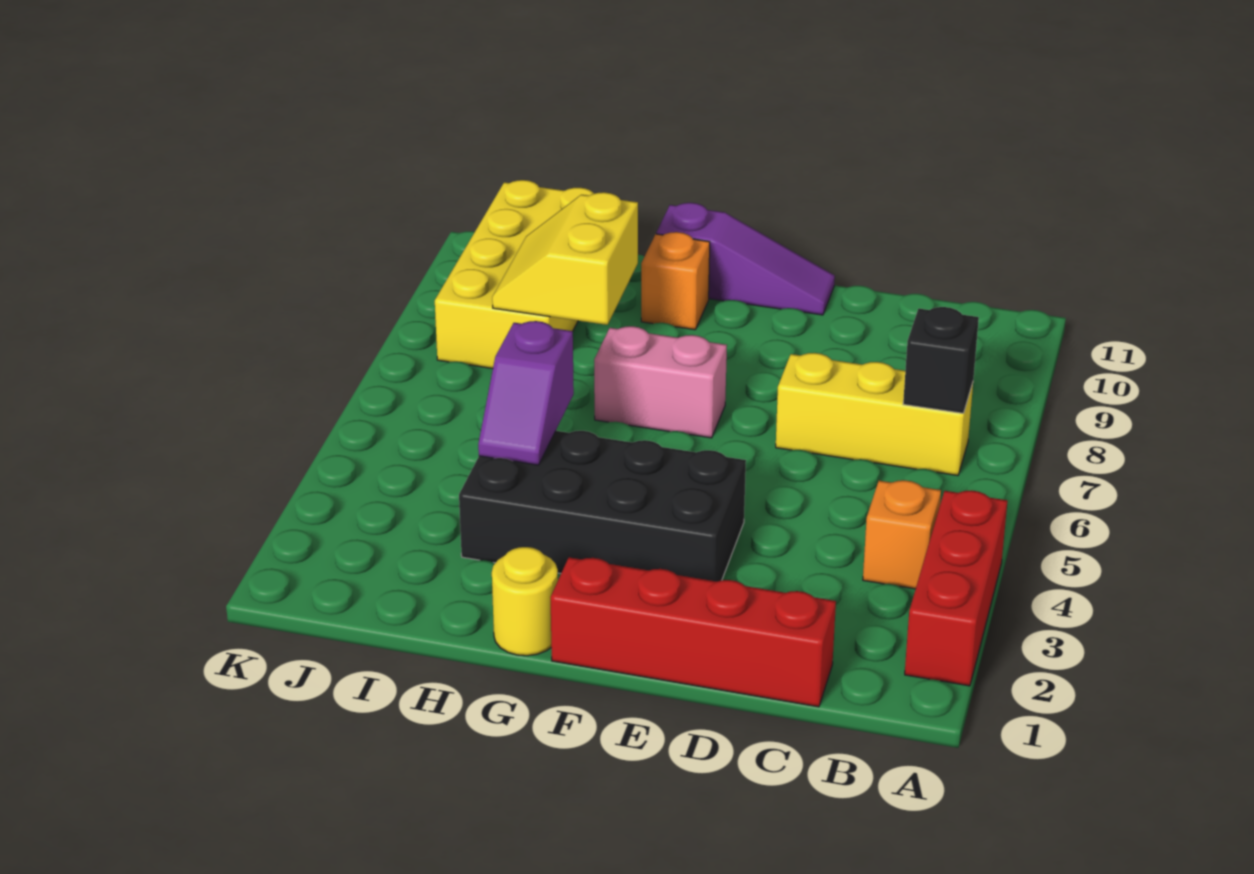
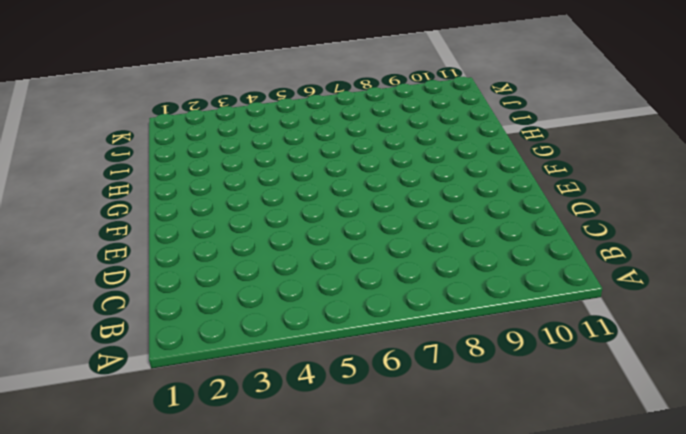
none -> red brick A2:A4 level 1
none -> orange brick B4 level 1
none -> yellow brick B7:D7 level 1

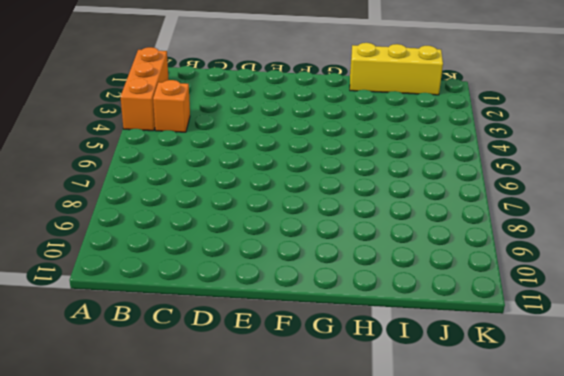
orange brick A2:A4 level 1 -> red brick A2:A4 level 1
yellow brick H1:J1 level 1 -> yellow brick B7:D7 level 1
none -> red brick C1:F1 level 1
none -> black brick E3:H4 level 1
none -> purple slope E11:G11 level 1 top G

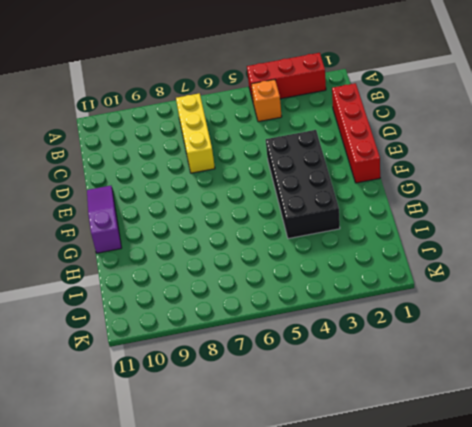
none -> pink brick F7:G7 level 1
none -> yellow round brick G1 level 1
none -> orange brick G10 level 1

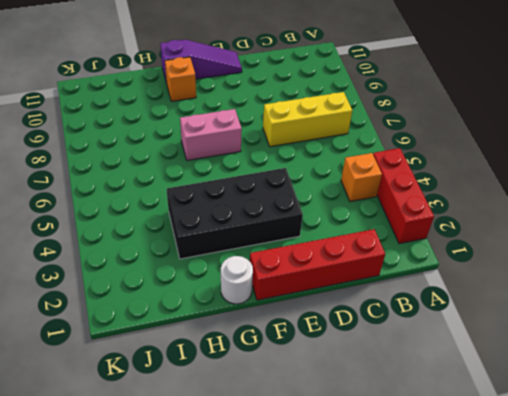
white round brick G1 level 1 -> yellow round brick G1 level 1
none -> yellow brick I8:J11 level 1
none -> black brick B7 level 2
none -> purple slope H4:H5 level 2 top 5

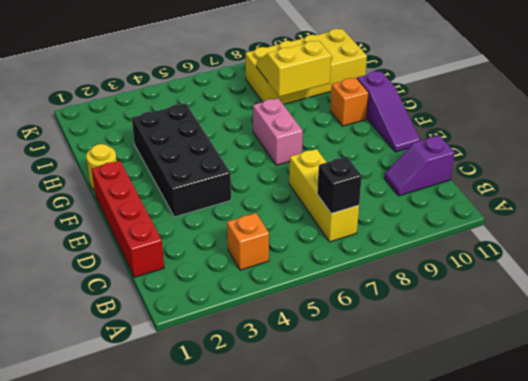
purple slope C10:C11 level 1 top 11 -> purple slope H4:H5 level 2 top 5
none -> red brick A2:A4 level 1

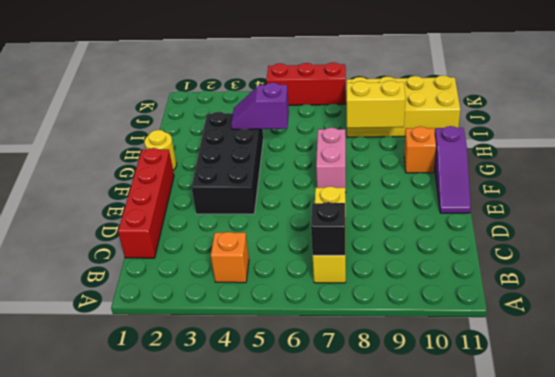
red brick K5:K7 level 1 -> red brick A2:A4 level 1

